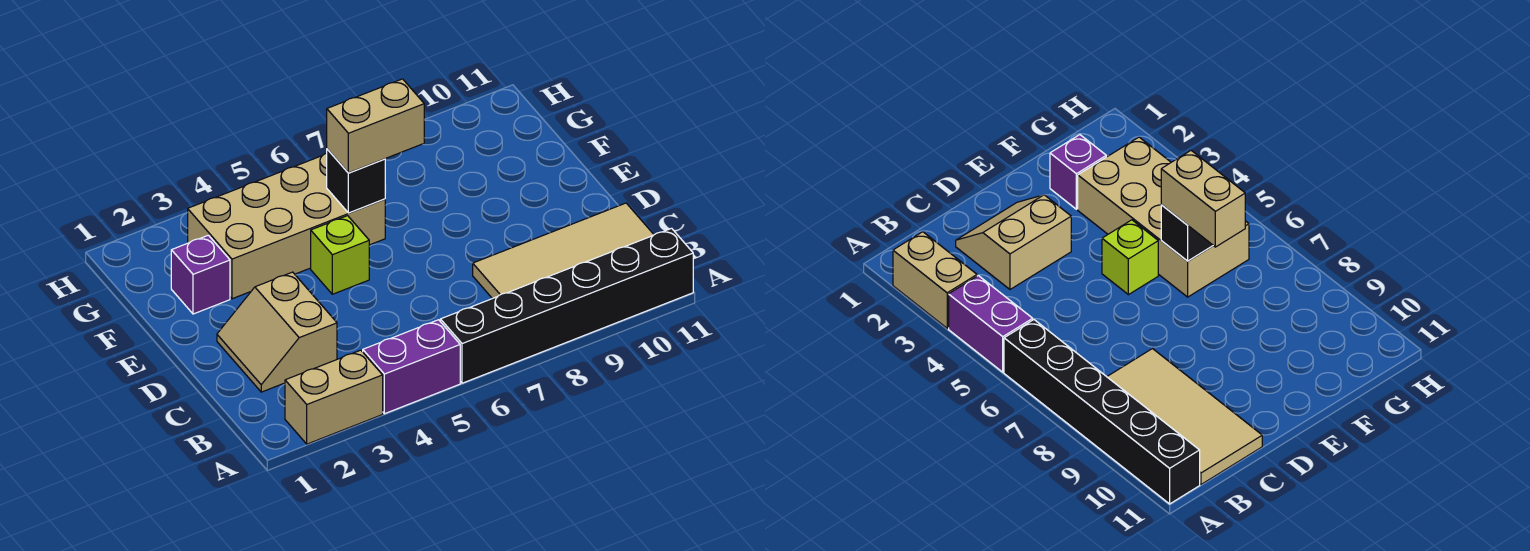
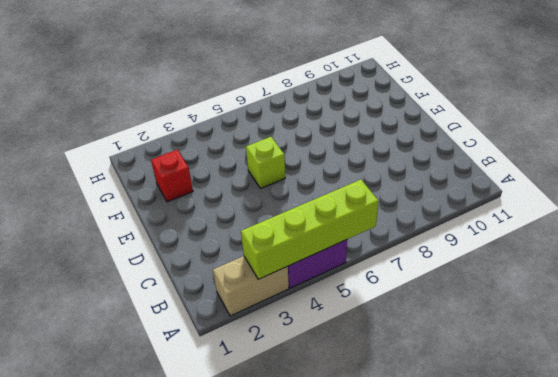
lime brick A3:A6 level 2 -> none
red brick F2 level 1 -> purple brick F2 level 1
none -> black brick A6:A11 level 1
none -> tan tile B8:C11 level 1

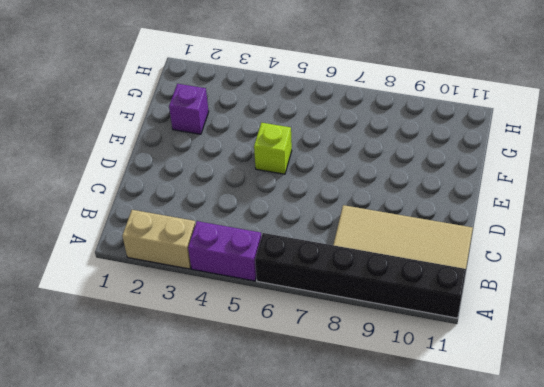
none -> tan slope C2:D3 level 1 top 3
none -> tan brick F3:G6 level 1

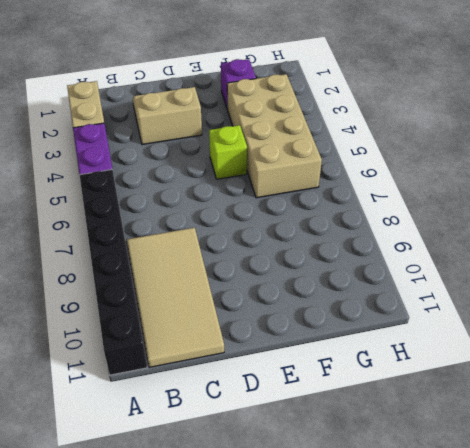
none -> black brick F6 level 2
none -> tan brick F6:F7 level 3

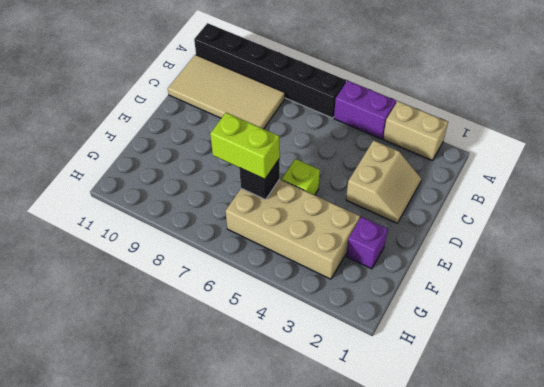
lime brick F6:F7 level 3 -> tan brick F6:F7 level 3

